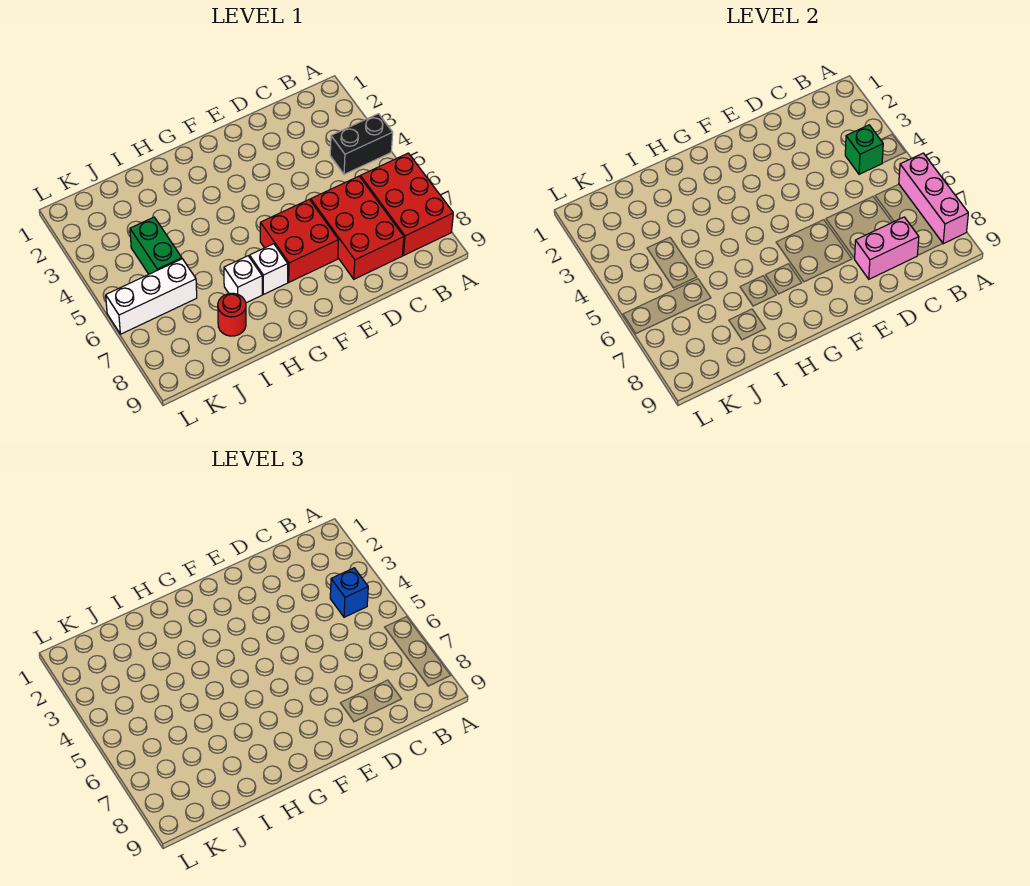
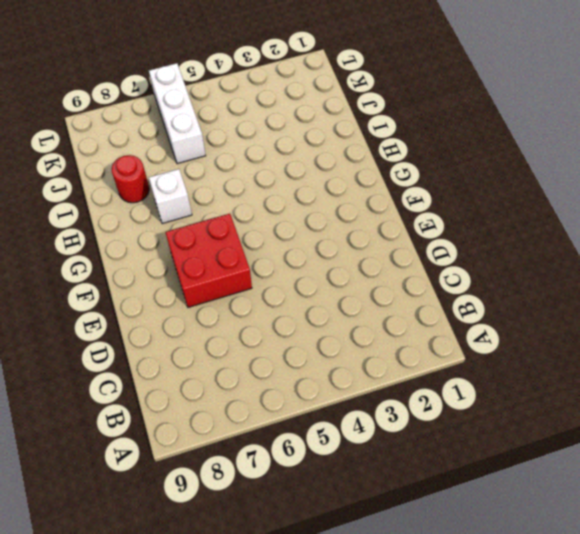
none -> black brick A4:B4 level 1
none -> red brick A6:B8 level 1
none -> red brick C6:D8 level 1

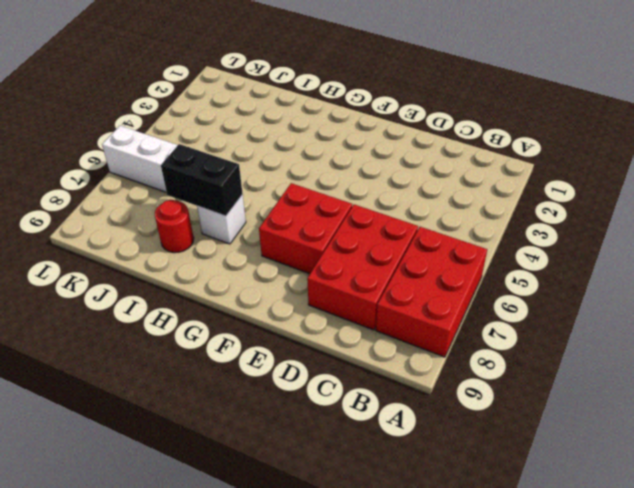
black brick H7:I7 level 2 -> black brick A4:B4 level 1
none -> white brick G7 level 1
none -> green brick J4:J5 level 1
none -> pink brick A6:A8 level 2

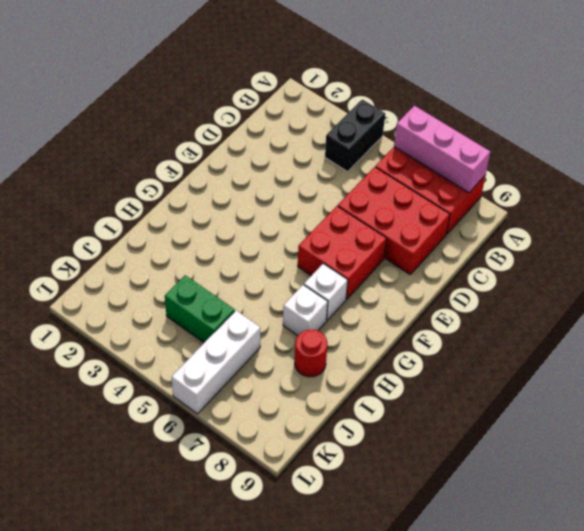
none -> green brick B4 level 2
none -> pink brick C8:D8 level 2
none -> blue brick B4 level 3

